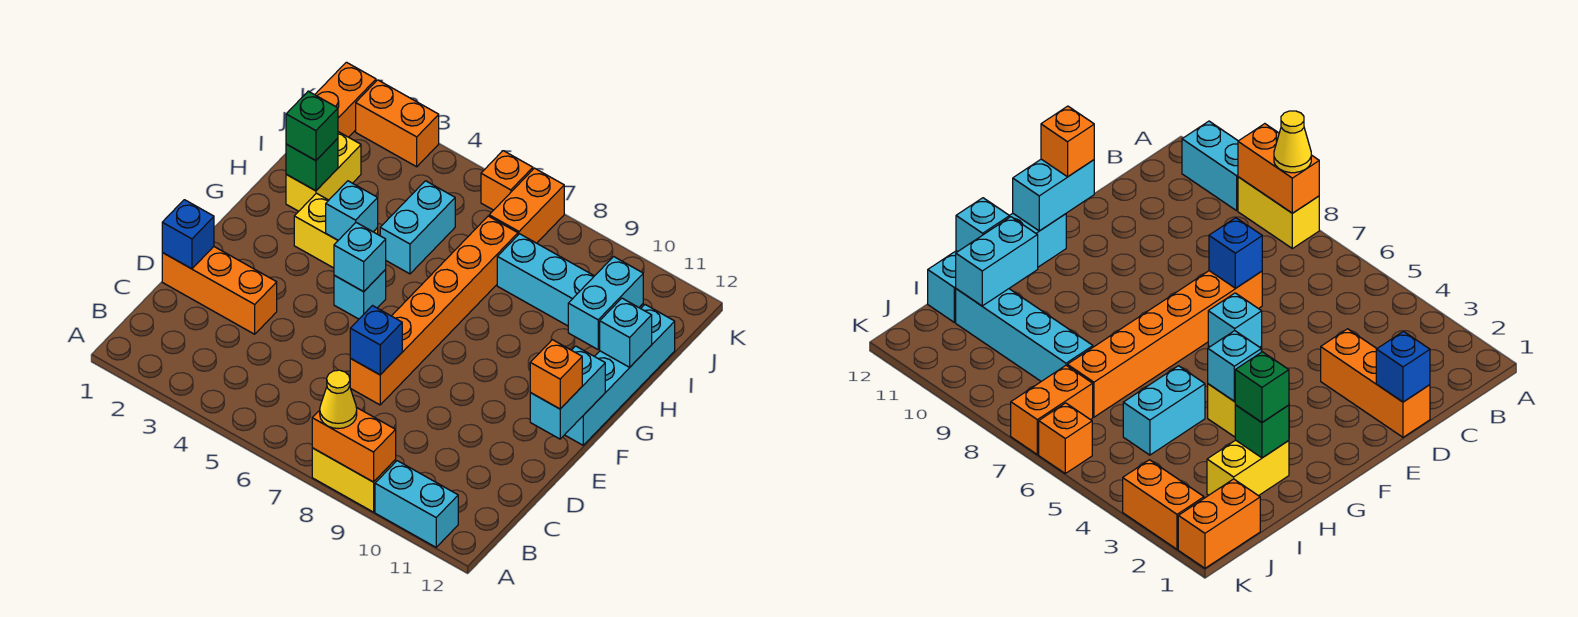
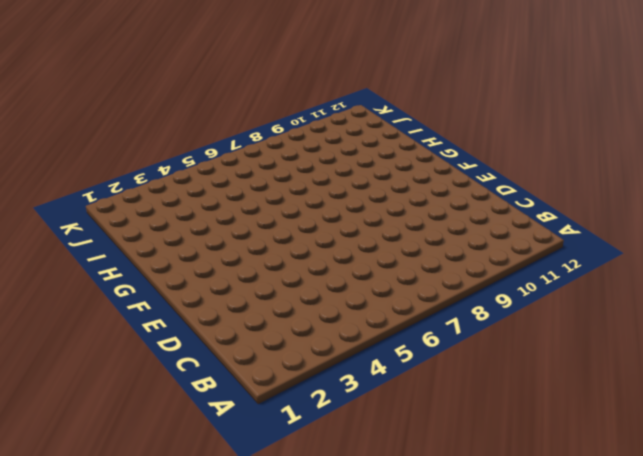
none -> yellow brick A8:A9 level 1
none -> cyan brick A10:A11 level 1
none -> orange brick D1:D3 level 1

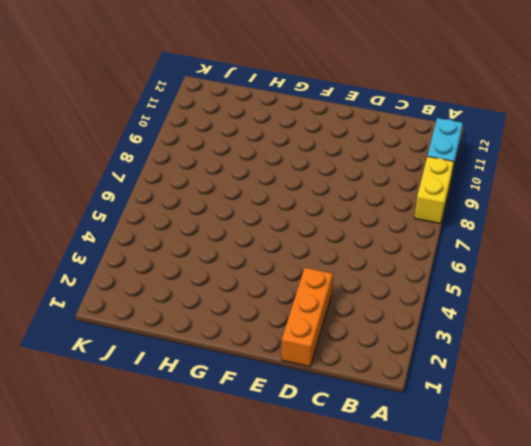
none -> orange brick D7:I7 level 1
none -> cyan brick F5 level 1
none -> cyan brick F12:I12 level 1

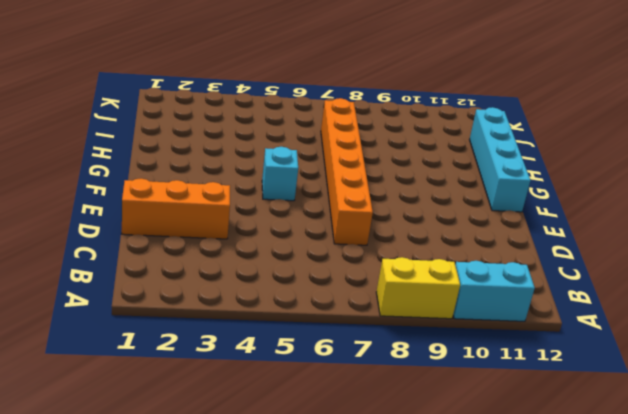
none -> yellow brick G3:G4 level 1
none -> yellow brick H2:I2 level 1
none -> cyan brick H5:I5 level 1

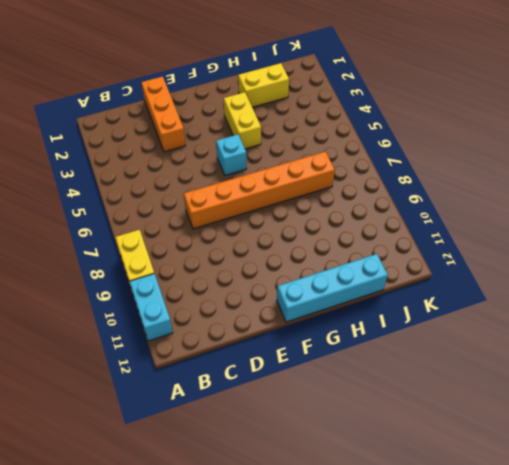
none -> cyan brick H5:I5 level 1
none -> cyan brick I8:I11 level 1
none -> orange brick J1:K1 level 1

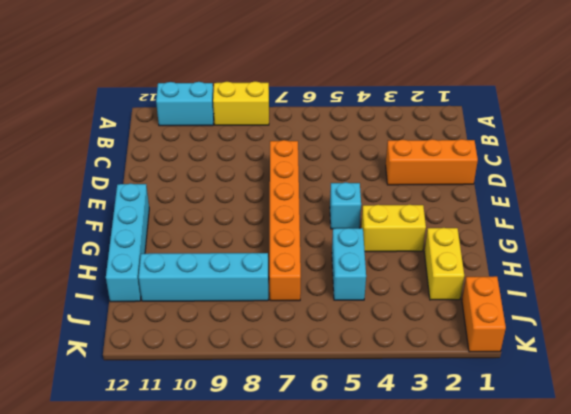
none -> orange brick J7:K7 level 1
none -> orange brick K2:K3 level 1
none -> orange brick K6 level 1

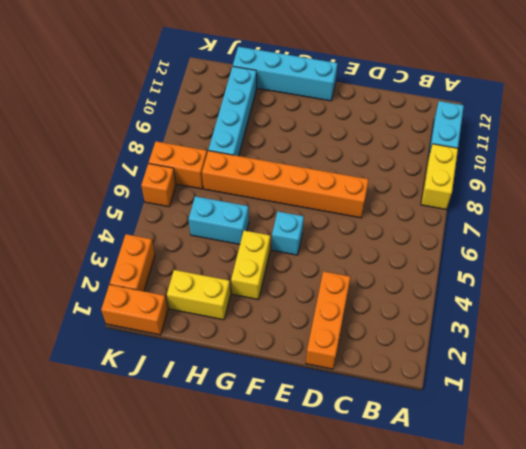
none -> orange brick A8:A9 level 2
none -> blue brick D1 level 2
none -> blue brick D7 level 2

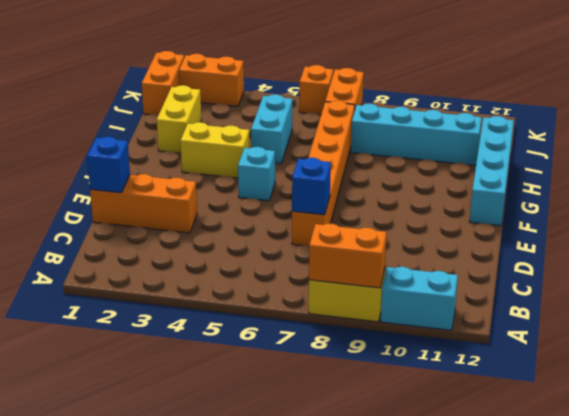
none -> cyan brick E12:F12 level 2
none -> cyan brick F5 level 2
none -> cyan brick G4 level 2

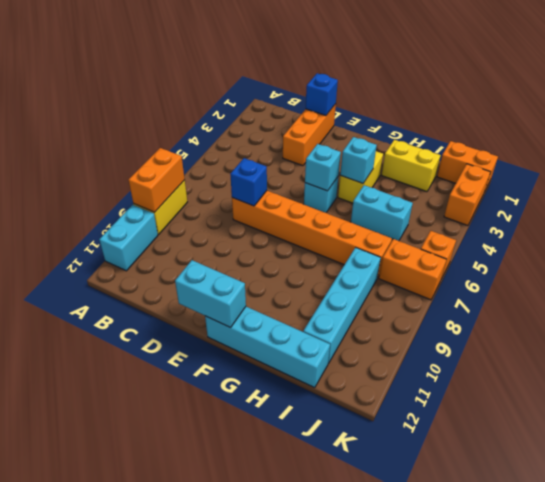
none -> green brick H2 level 2
none -> cyan brick H11:I11 level 2
none -> cyan brick H12 level 2

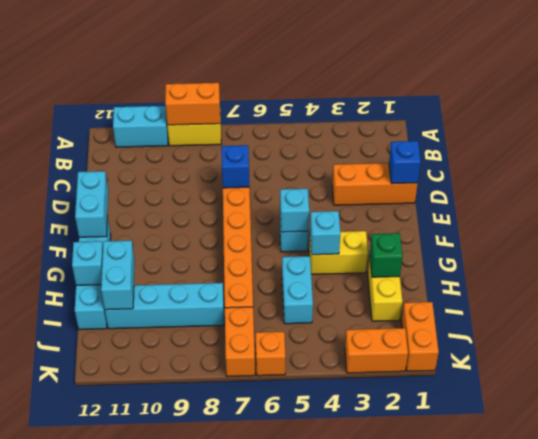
none -> yellow cone A8 level 3
none -> orange brick E12 level 3
none -> green brick H2 level 3

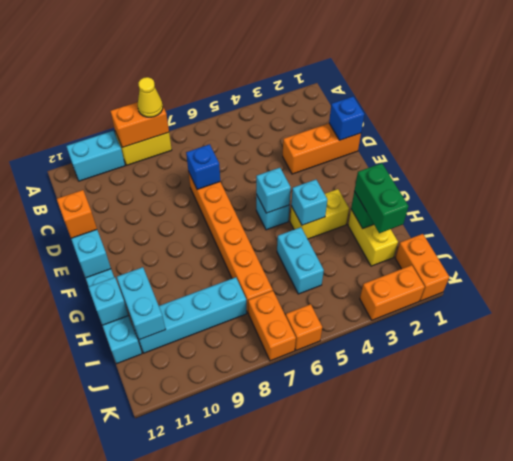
green brick H2:I2 level 3 -> green brick H2 level 3

